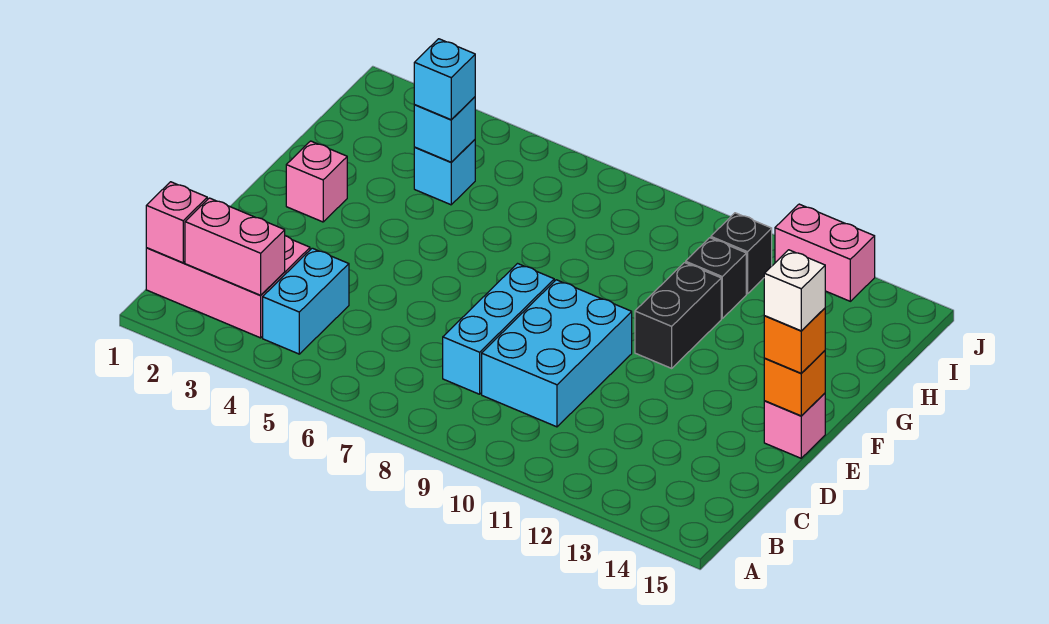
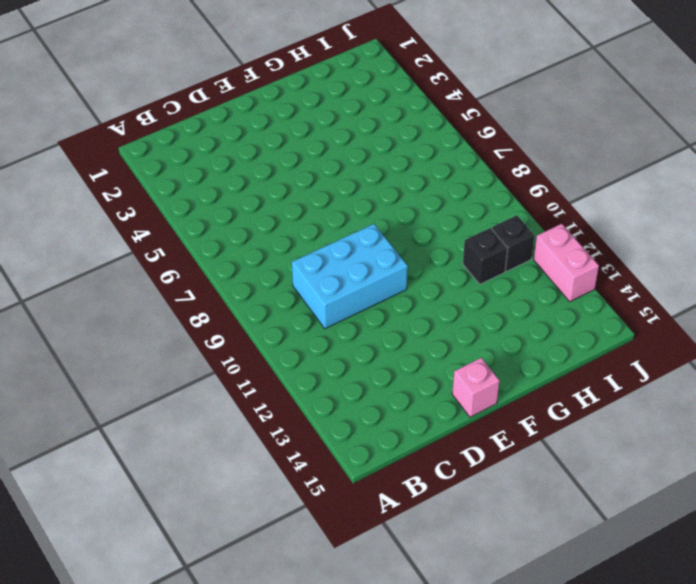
none -> pink brick B1:C3 level 1
none -> cyan brick B4:C4 level 1
none -> cyan brick C8:E8 level 1

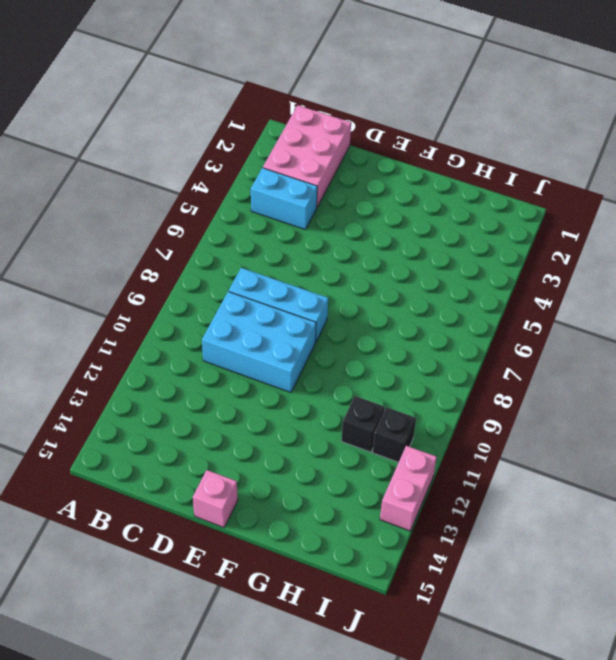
none -> pink brick F2 level 1
none -> black brick F11:G11 level 1
none -> cyan brick H4 level 1

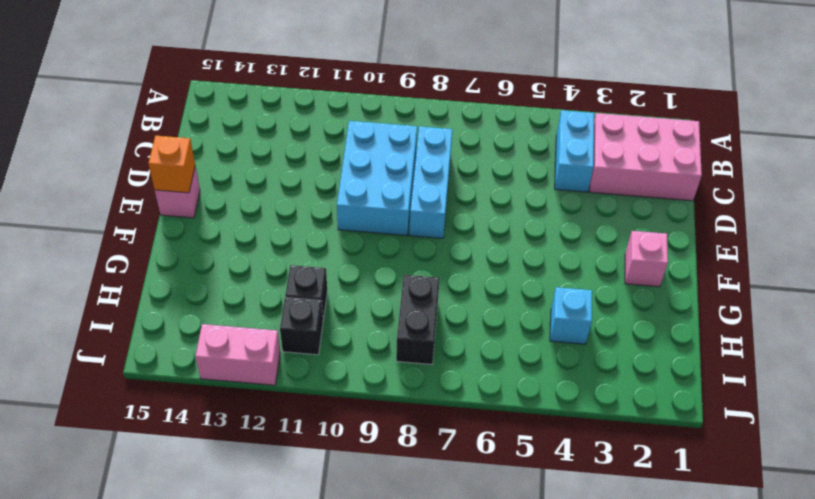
black brick H8:I8 level 1 -> black brick F11:G11 level 1
none -> pink brick B1 level 2
none -> pink brick B2:B3 level 2
none -> cyan brick H4 level 2

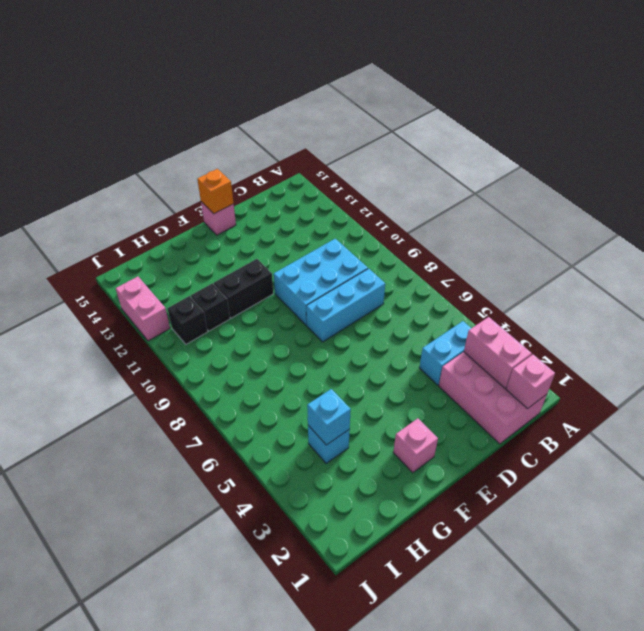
none -> orange brick E15 level 3
none -> cyan brick H4 level 3
none -> white brick E15 level 4

